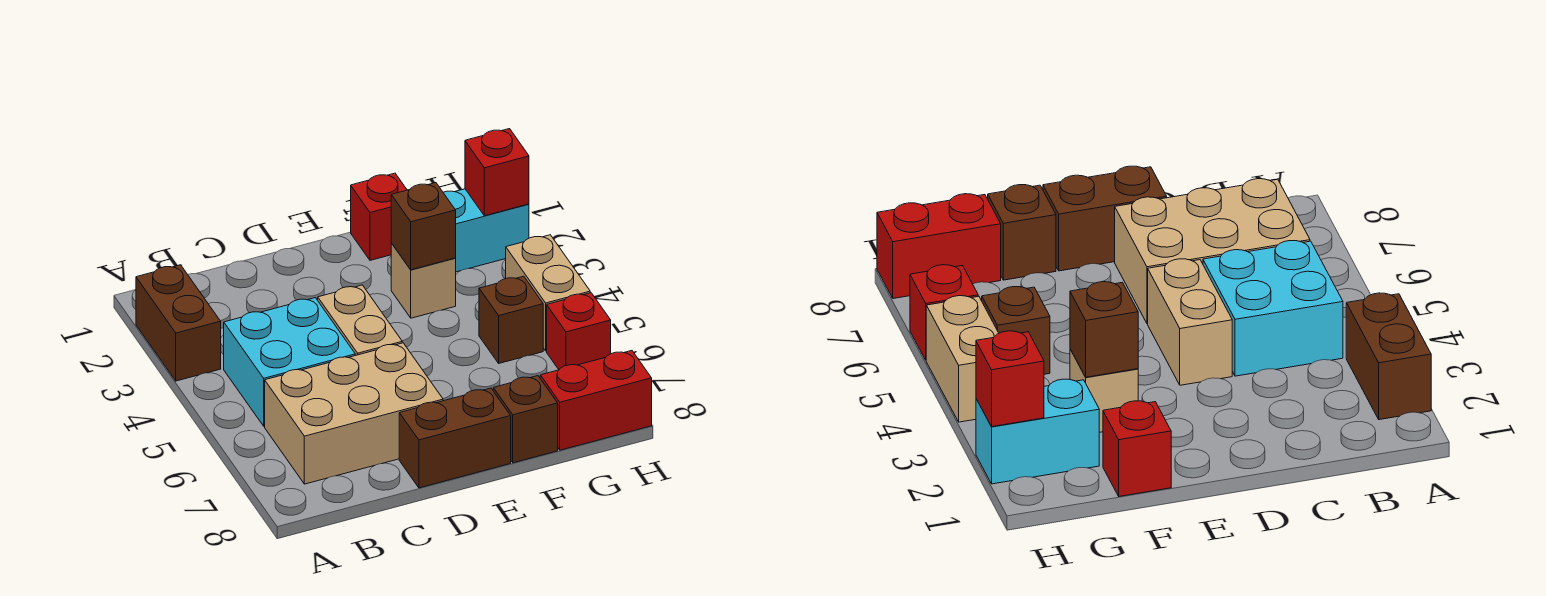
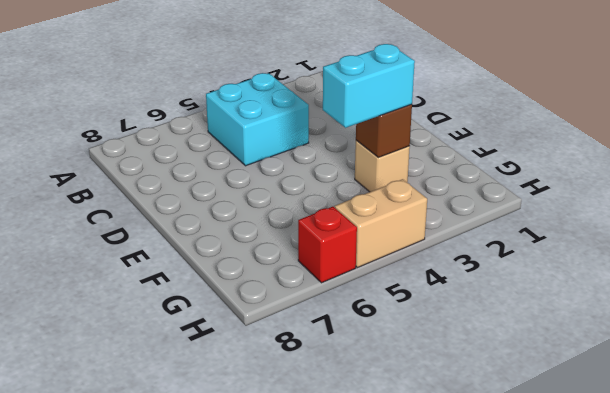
cyan brick F3:F4 level 3 -> cyan brick G2:H2 level 1
none -> brown brick A2:A3 level 1
none -> tan brick B6:D7 level 1
none -> tan brick D4:D5 level 1

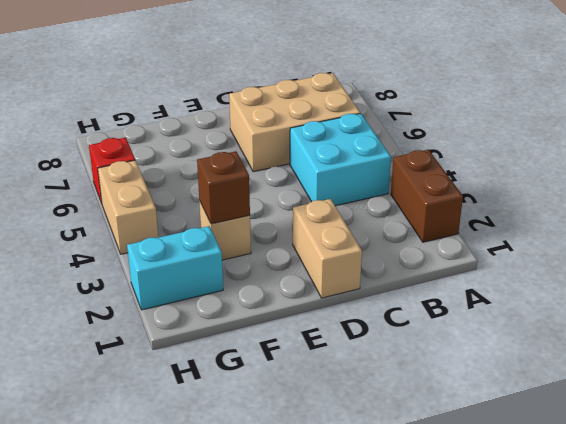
tan brick D1:D2 level 1 -> tan brick D4:D5 level 1
none -> brown brick D8:E8 level 1
none -> red brick F1 level 1
none -> brown brick F8 level 1

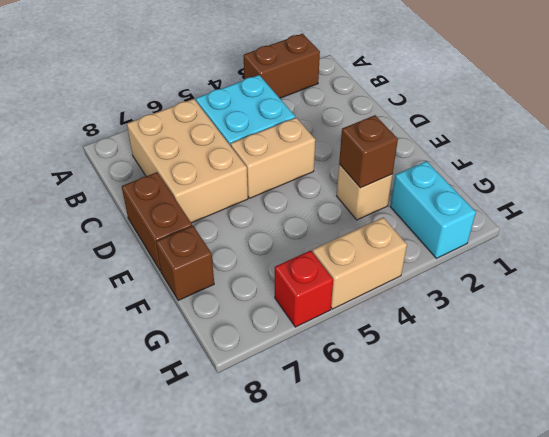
none -> red brick F1 level 1
none -> brown brick G5 level 1
none -> red brick G8:H8 level 1

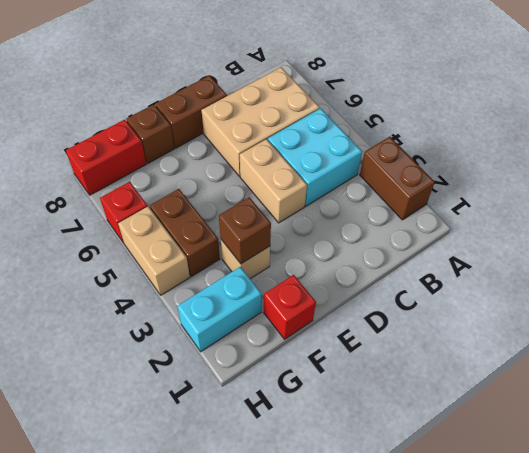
brown brick G4:G5 level 1 -> brown brick G5 level 1
none -> red brick H2 level 2

